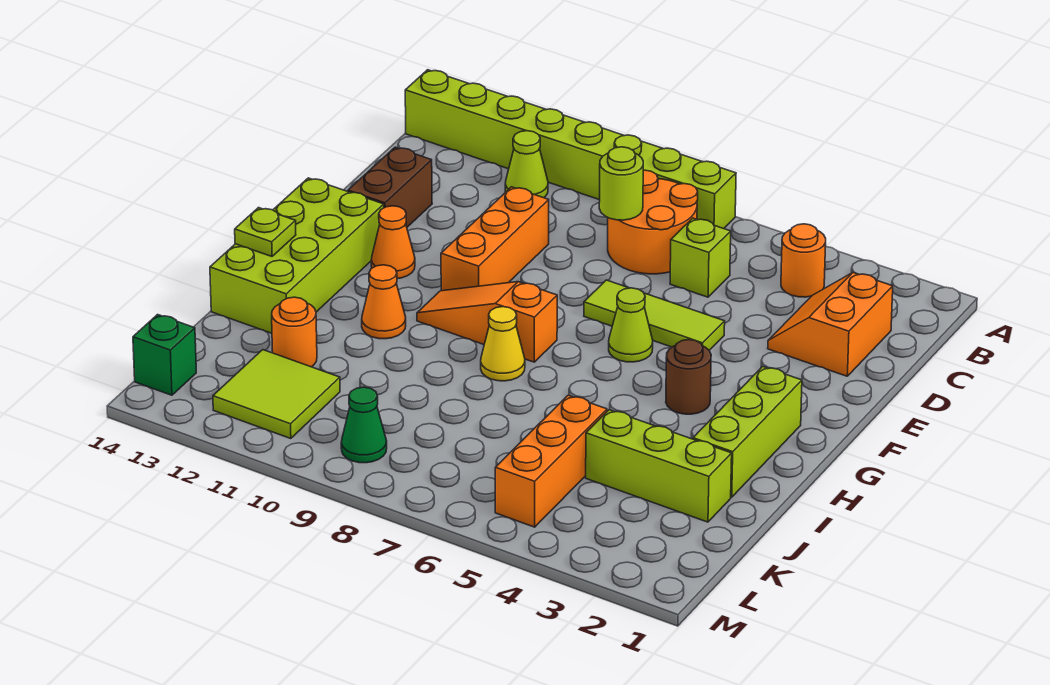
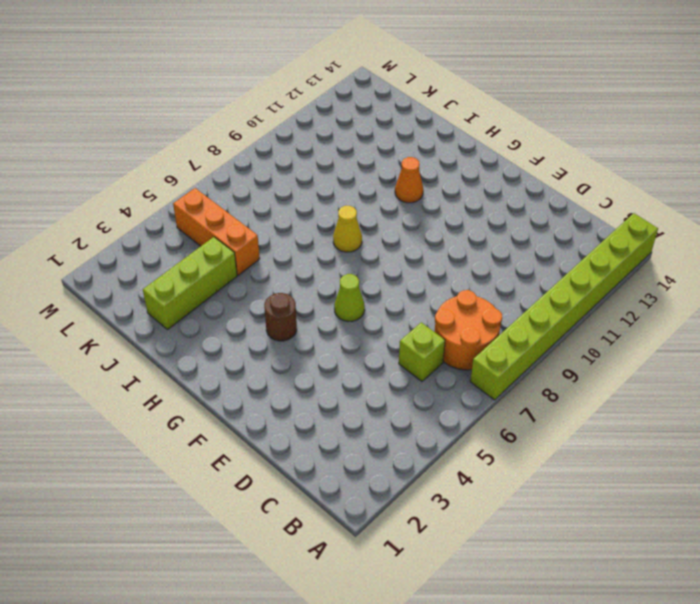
none -> orange round brick B4 level 1
none -> lime cone B11 level 1
none -> orange slope C2:D3 level 1 top 2

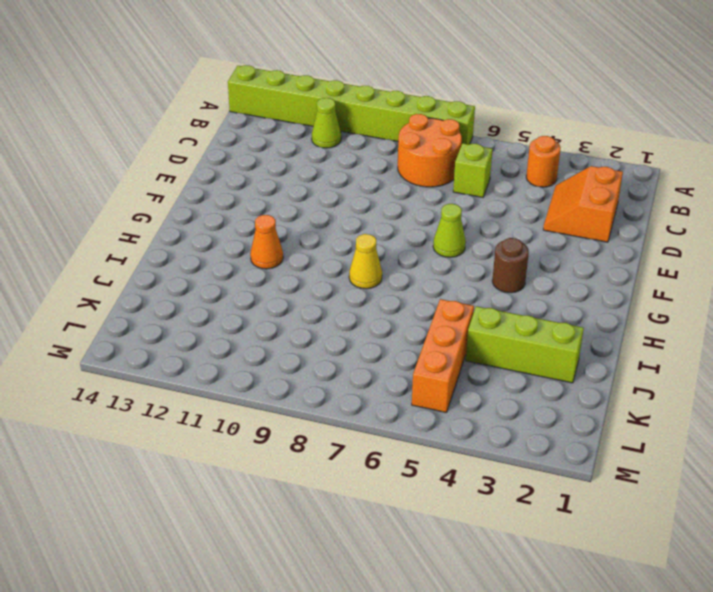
none -> orange brick D10:F10 level 1
none -> brown brick D13:E13 level 1
none -> lime tile E5:E7 level 1

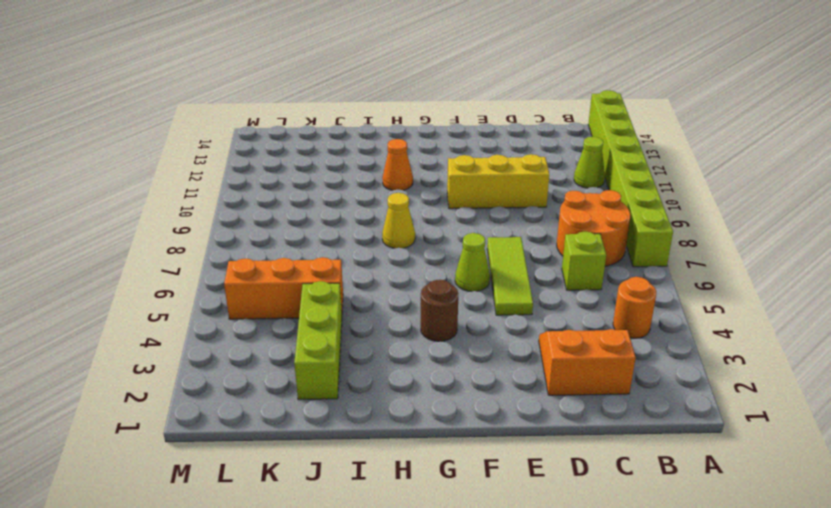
yellow brick D10:F10 level 1 -> orange brick D10:F10 level 1
none -> brown brick D13:E13 level 1
none -> orange cone F12 level 1
none -> lime brick F13:I14 level 1

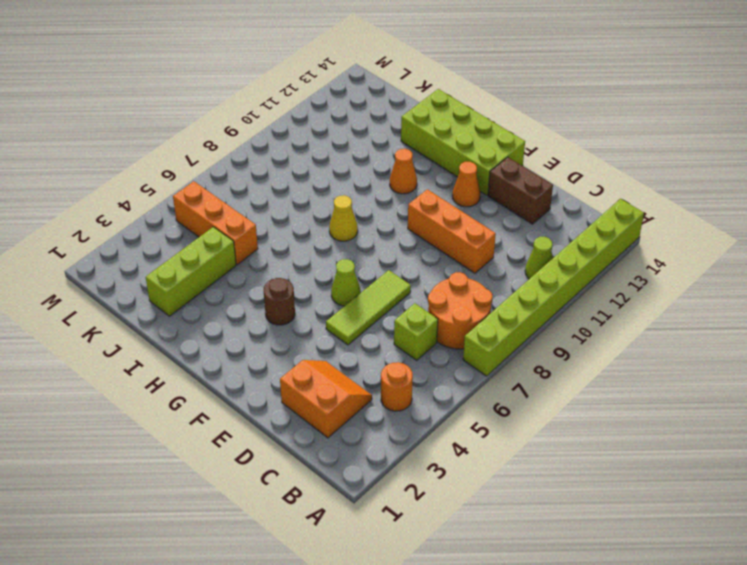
none -> lime brick G2:I2 level 1
none -> orange slope G8:G10 level 1 top 8
none -> orange round brick J12 level 1

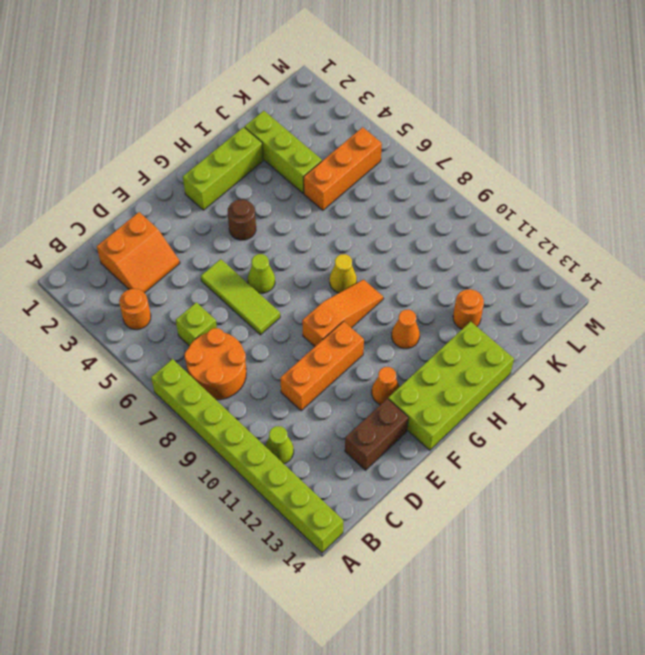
orange slope F9:H9 level 1 top F -> orange slope G8:G10 level 1 top 8
none -> lime tile K11:L12 level 1
none -> green cone L9 level 1
none -> green brick L14 level 1

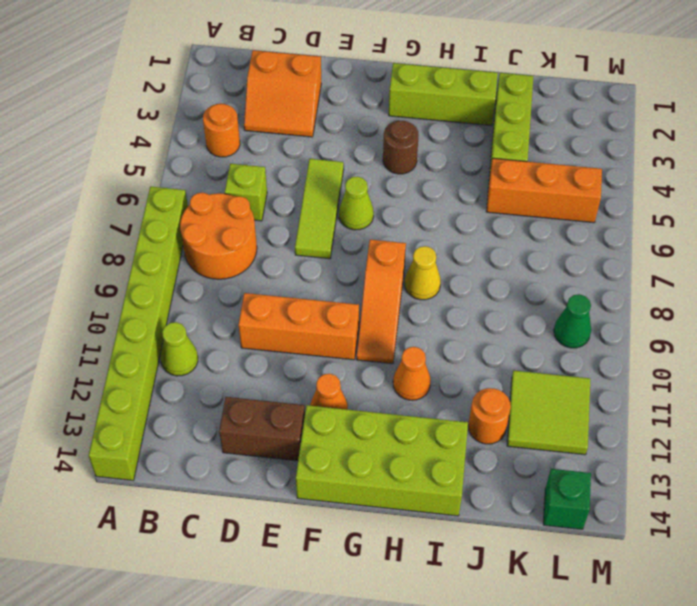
none -> lime round brick C8 level 2
none -> lime plate H14 level 2

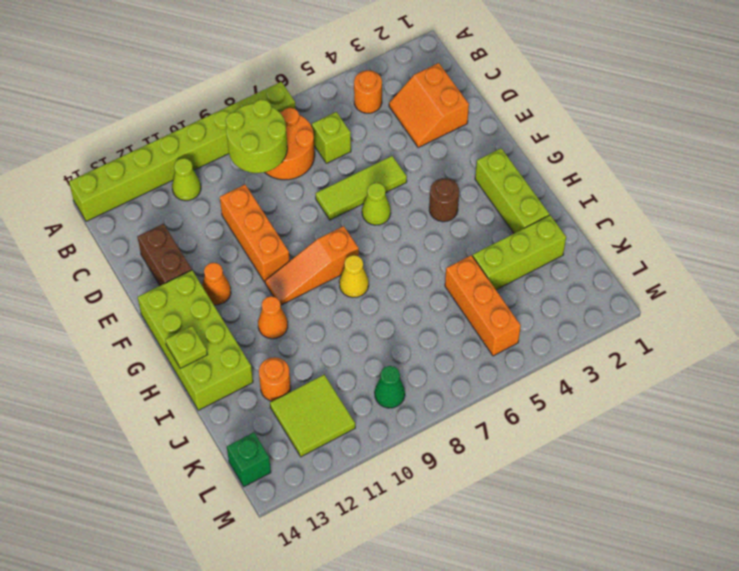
lime round brick B8:C9 level 2 -> lime round brick C8 level 2

